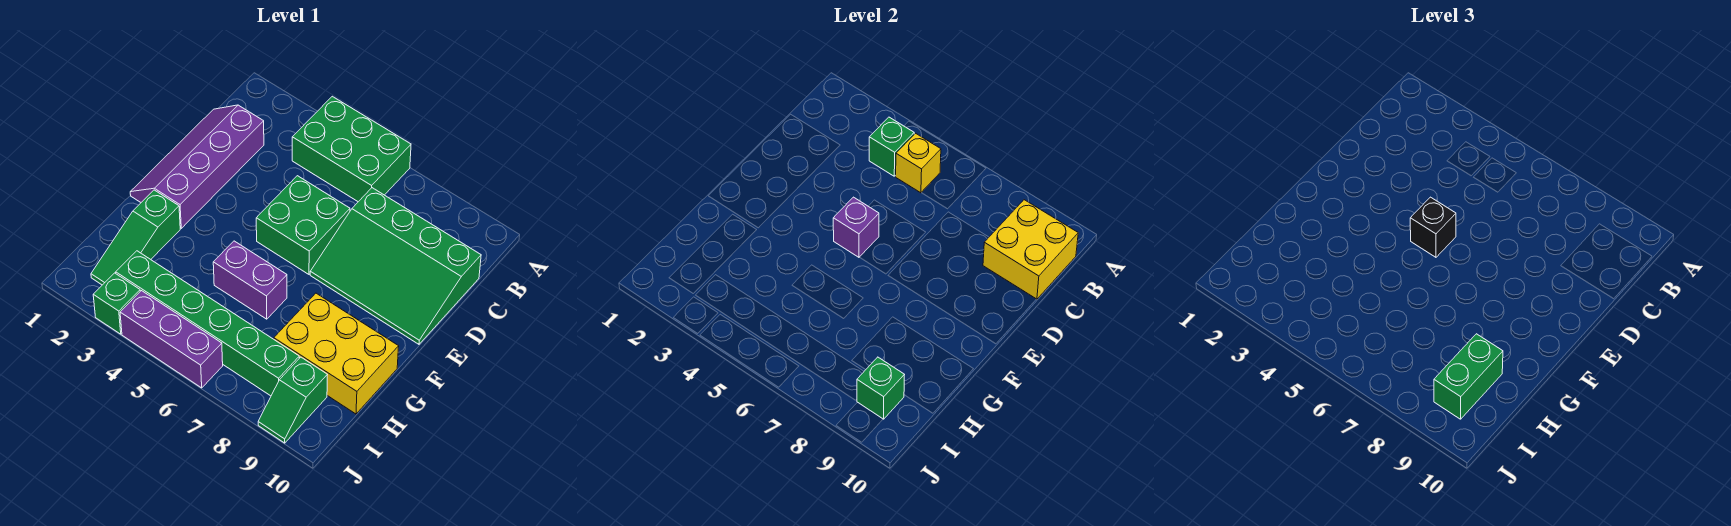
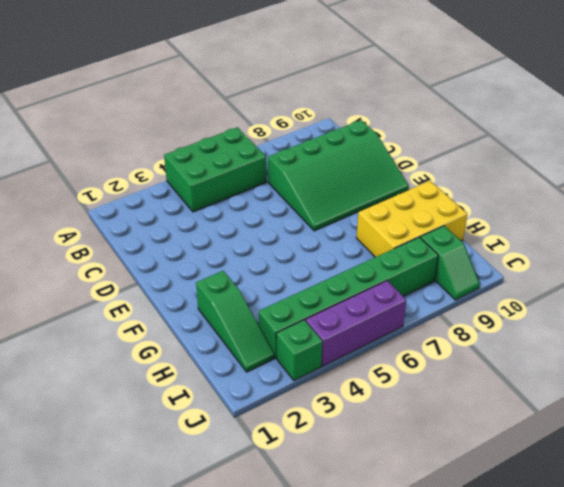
none -> purple slope C1:F2 level 1 top 2
none -> green brick D5:E6 level 1
none -> purple brick G5:G6 level 1

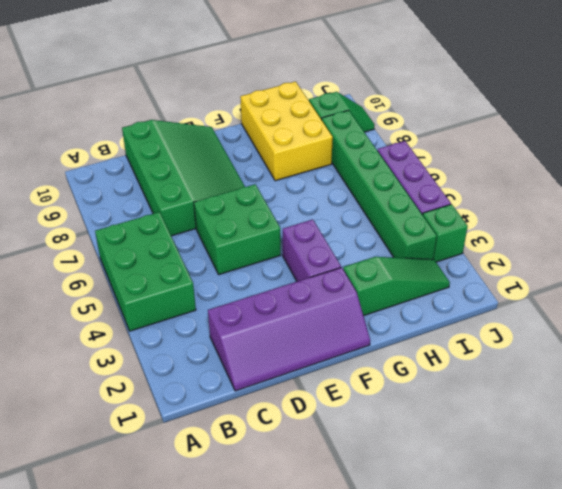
purple brick F3:F4 level 1 -> purple brick G5:G6 level 1
none -> green brick B4 level 2
none -> yellow brick B5 level 2
none -> yellow brick B9:C10 level 2

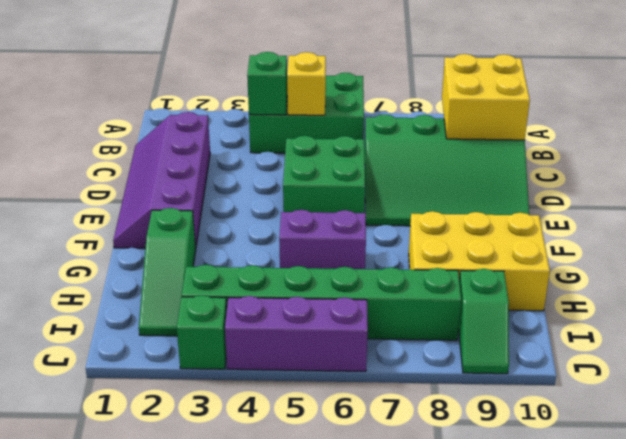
none -> purple brick E5 level 2
none -> green brick I9 level 2
none -> black brick E5 level 3

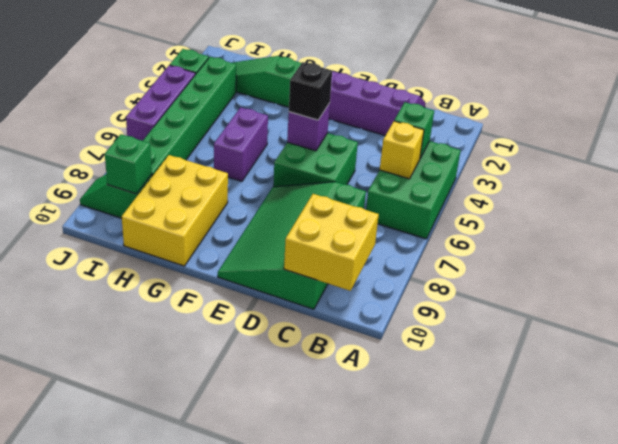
none -> green brick H9:I9 level 3

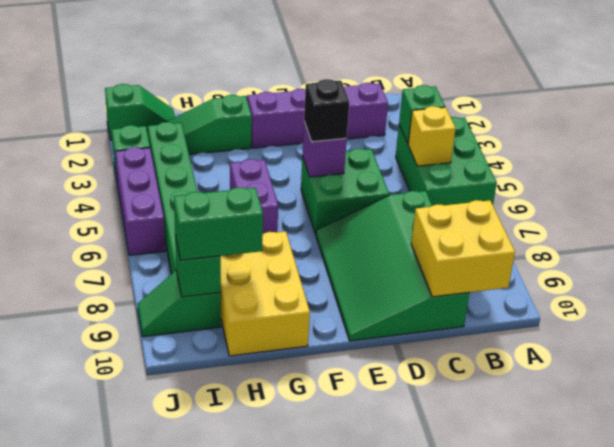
green slope I1:J1 level 1 top J -> none

